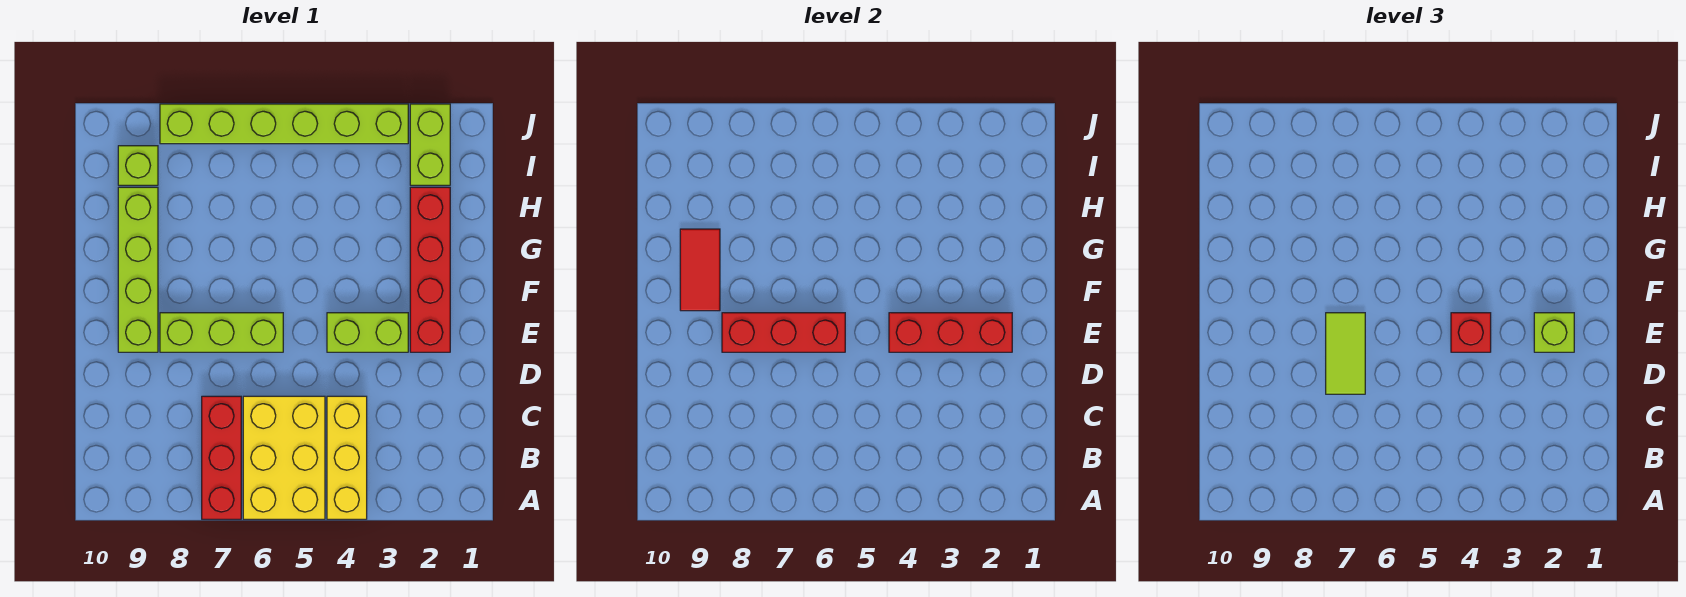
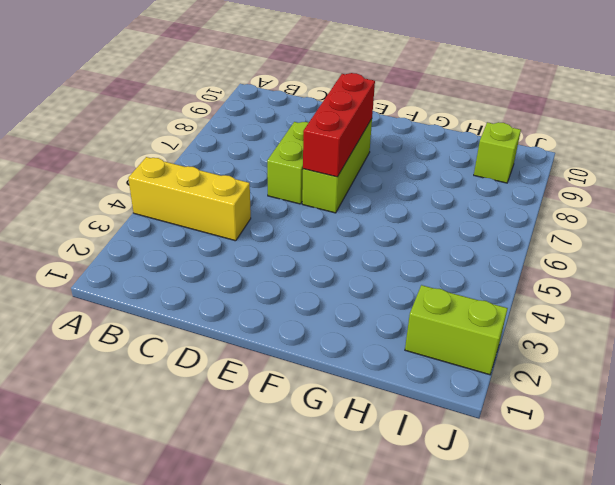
lime brick D6:D7 level 1 -> lime brick E3:E4 level 1
none -> yellow brick A5:C6 level 1
none -> red brick A7:C7 level 1
none -> red brick E2:H2 level 1

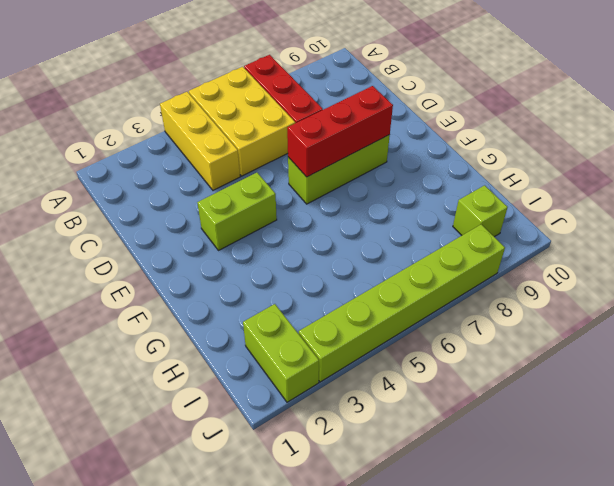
none -> red brick E2:H2 level 1
none -> lime brick E9:H9 level 1
none -> red brick E2:E4 level 2

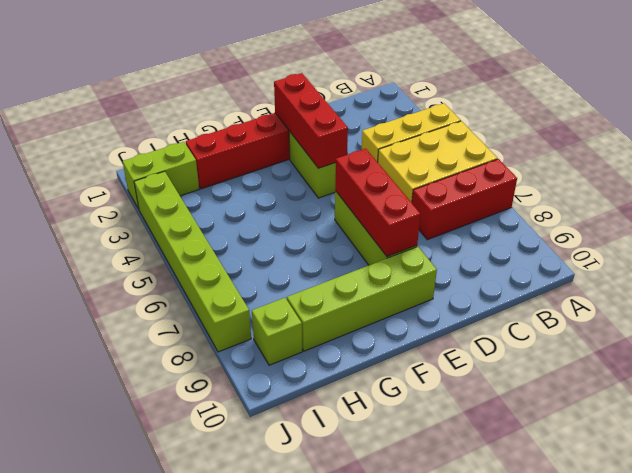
none -> red tile F9:G9 level 2
none -> lime tile D7:E7 level 3
none -> lime brick E2 level 3

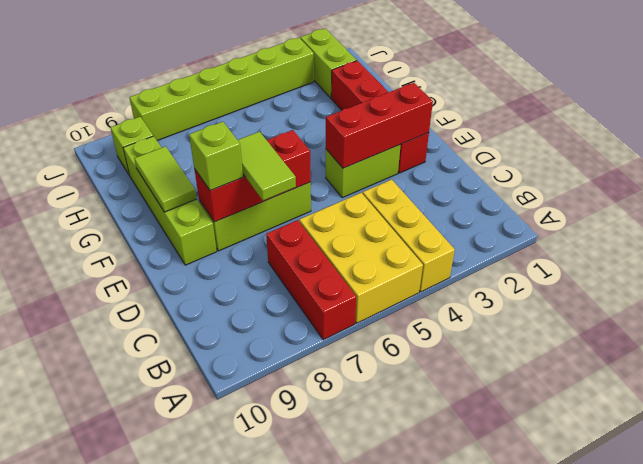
lime brick E8 level 3 -> lime brick E2 level 3
lime tile F9:G9 level 2 -> red tile F9:G9 level 2
none -> red brick E4 level 3

